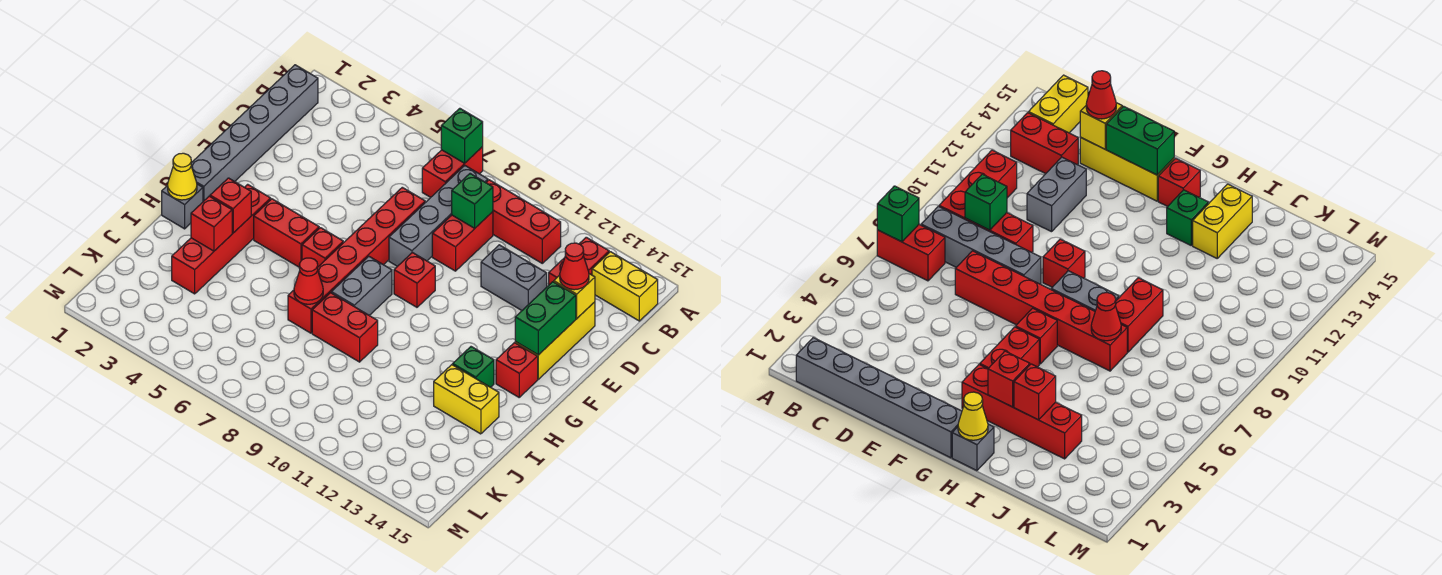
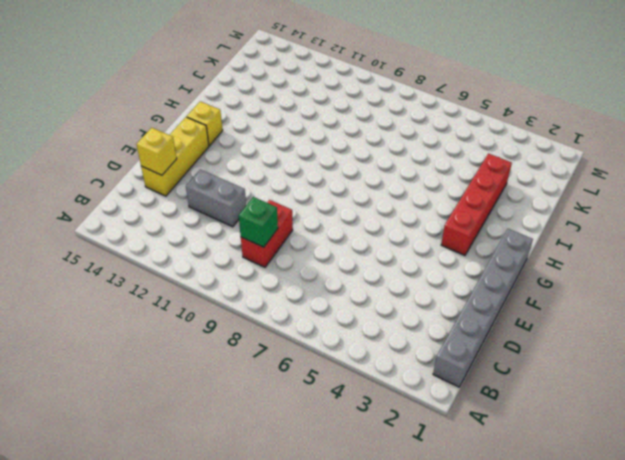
yellow brick G14 level 1 -> red brick G14 level 1
none -> red brick A7:B7 level 1
none -> grey brick B8:E8 level 1
none -> red brick B9:B11 level 1

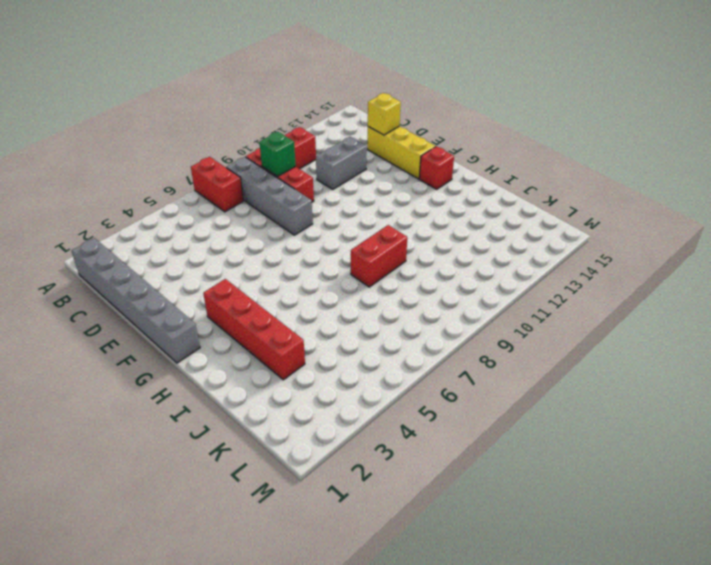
none -> red brick B13:C13 level 1
none -> yellow brick B14:B15 level 1
none -> red brick D7:I7 level 1

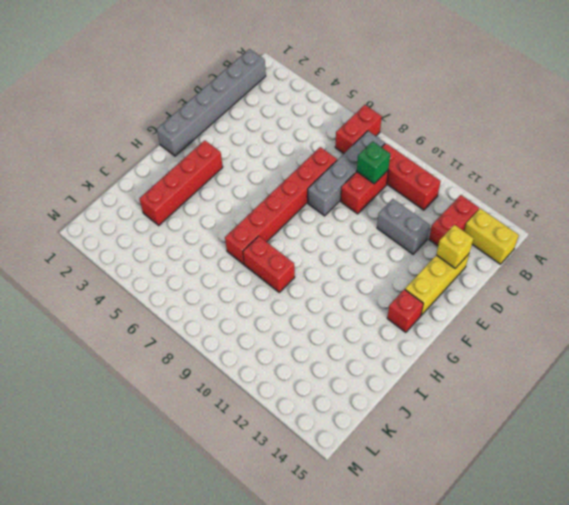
none -> red brick F9 level 1
none -> red brick G4:G5 level 1
none -> red brick G6 level 1

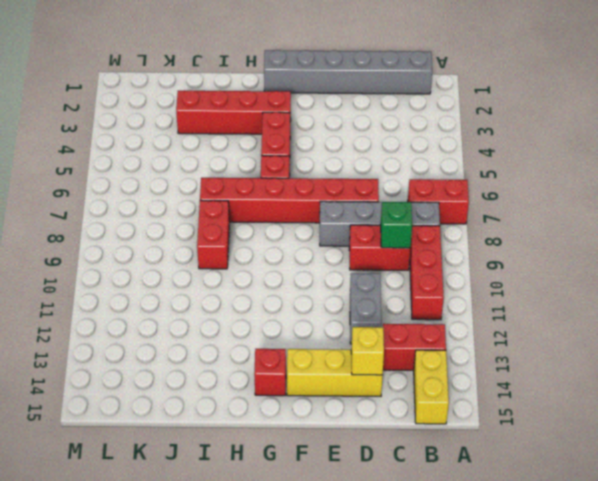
none -> red brick F9 level 1
none -> grey brick G8:H8 level 1
none -> grey brick H1 level 1

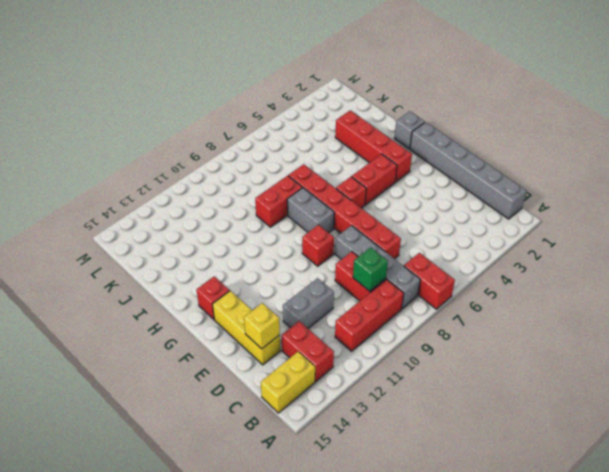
none -> green brick H13 level 1
none -> yellow brick I13:I14 level 1
none -> green brick A7 level 2

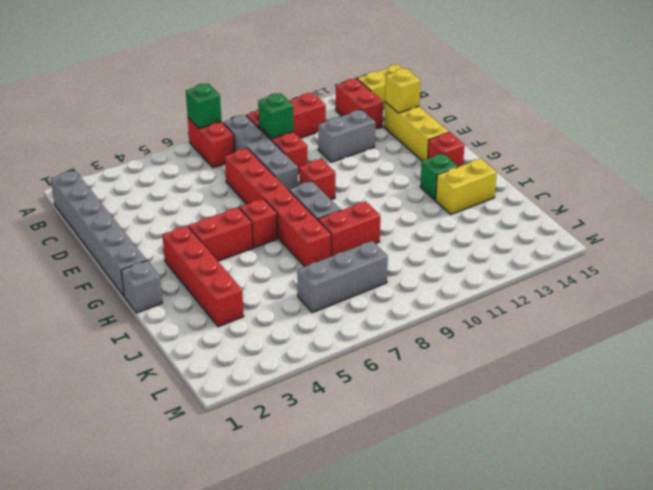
grey brick K6:K8 level 1 -> none
none -> green brick E14:F14 level 2
none -> yellow cone H1 level 2
none -> red brick H3 level 2

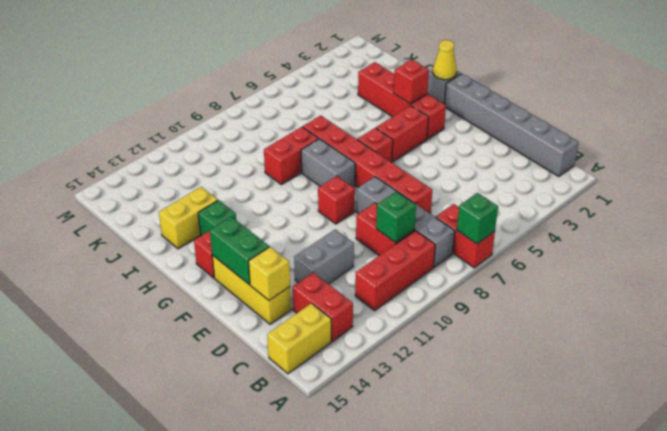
none -> red brick I3 level 2
none -> red cone I7 level 2
none -> red cone D14 level 3

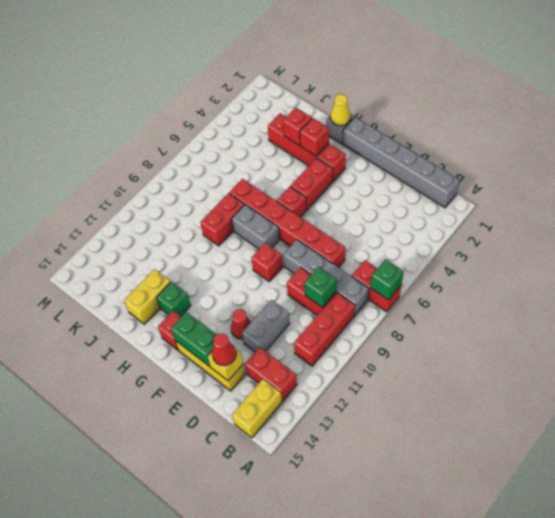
red cone E12 level 1 -> red cone I7 level 2

